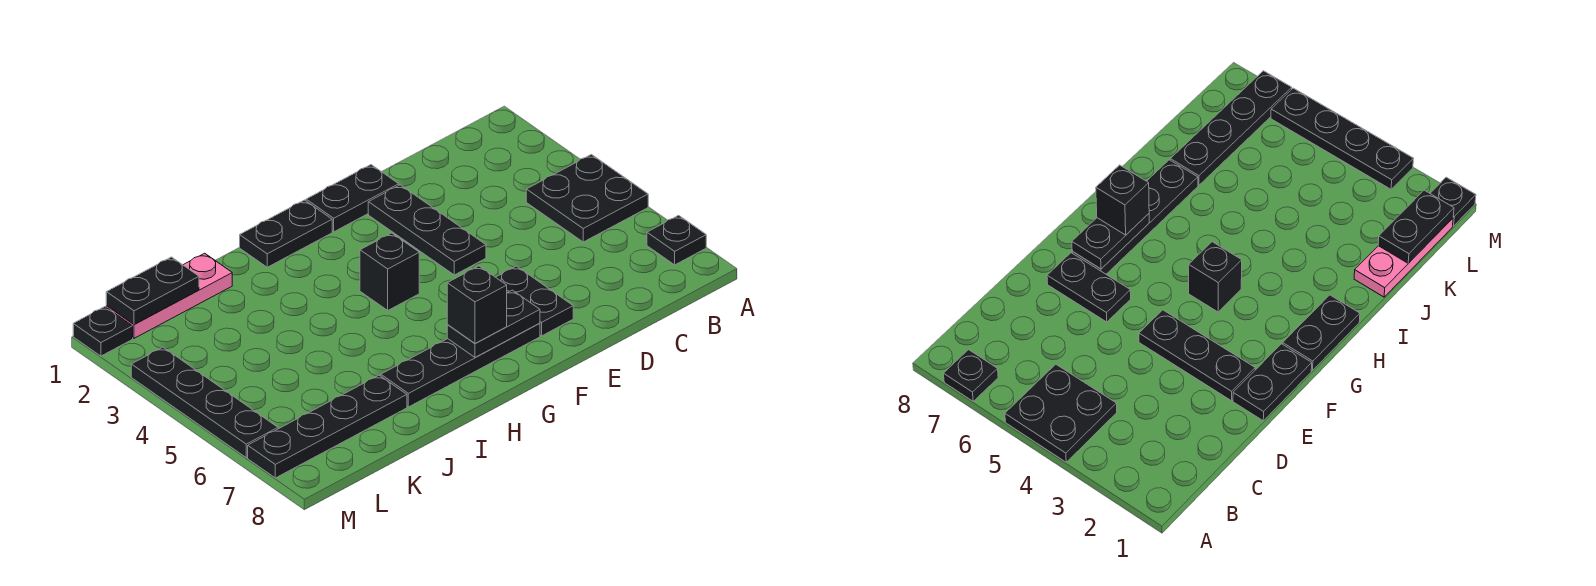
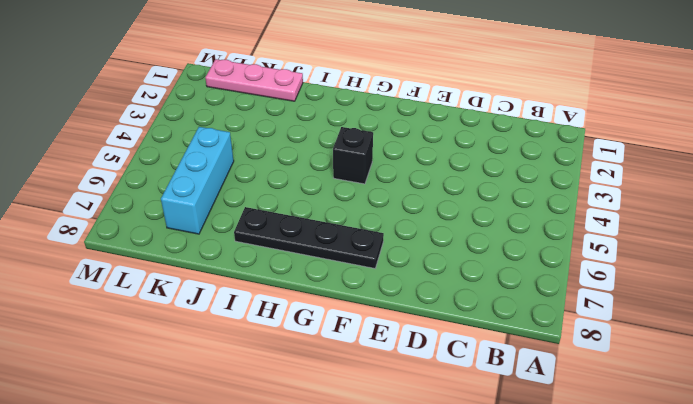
cyan brick K5:K7 level 1 -> black plate J7:M7 level 1
none -> black plate A4:B5 level 1
none -> black plate A7 level 1
none -> black plate E1:F1 level 1

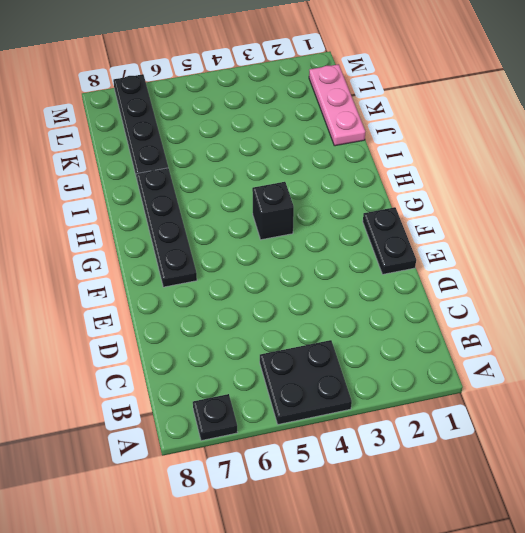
none -> black plate E2:E4 level 1
none -> black plate E6:E7 level 1
none -> black plate G1:H1 level 1

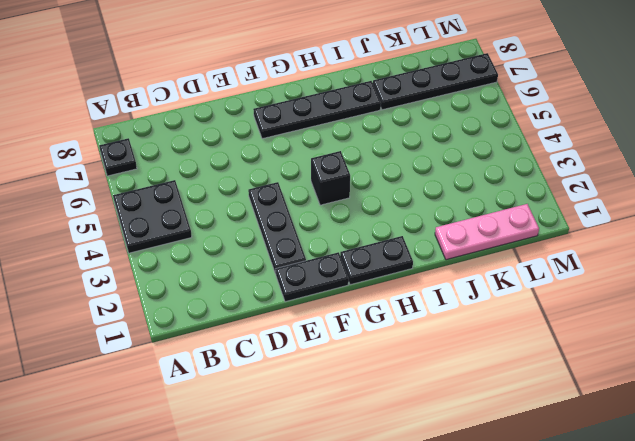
none -> black plate E6:E7 level 1
none -> black plate M1 level 1
none -> black plate M3:M6 level 1

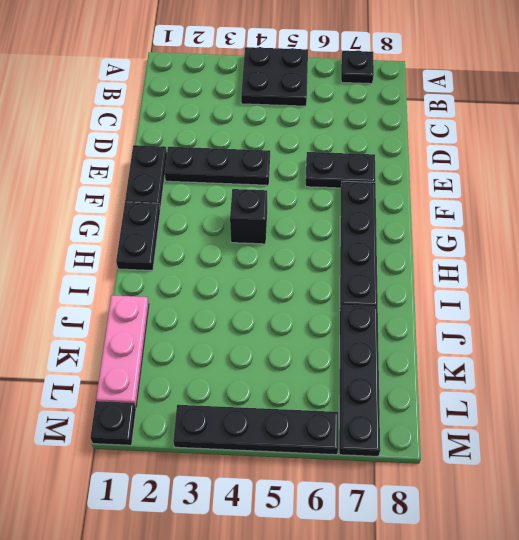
none -> black plate F7:G7 level 2
none -> black plate K1:L1 level 2
none -> black brick G7 level 3

